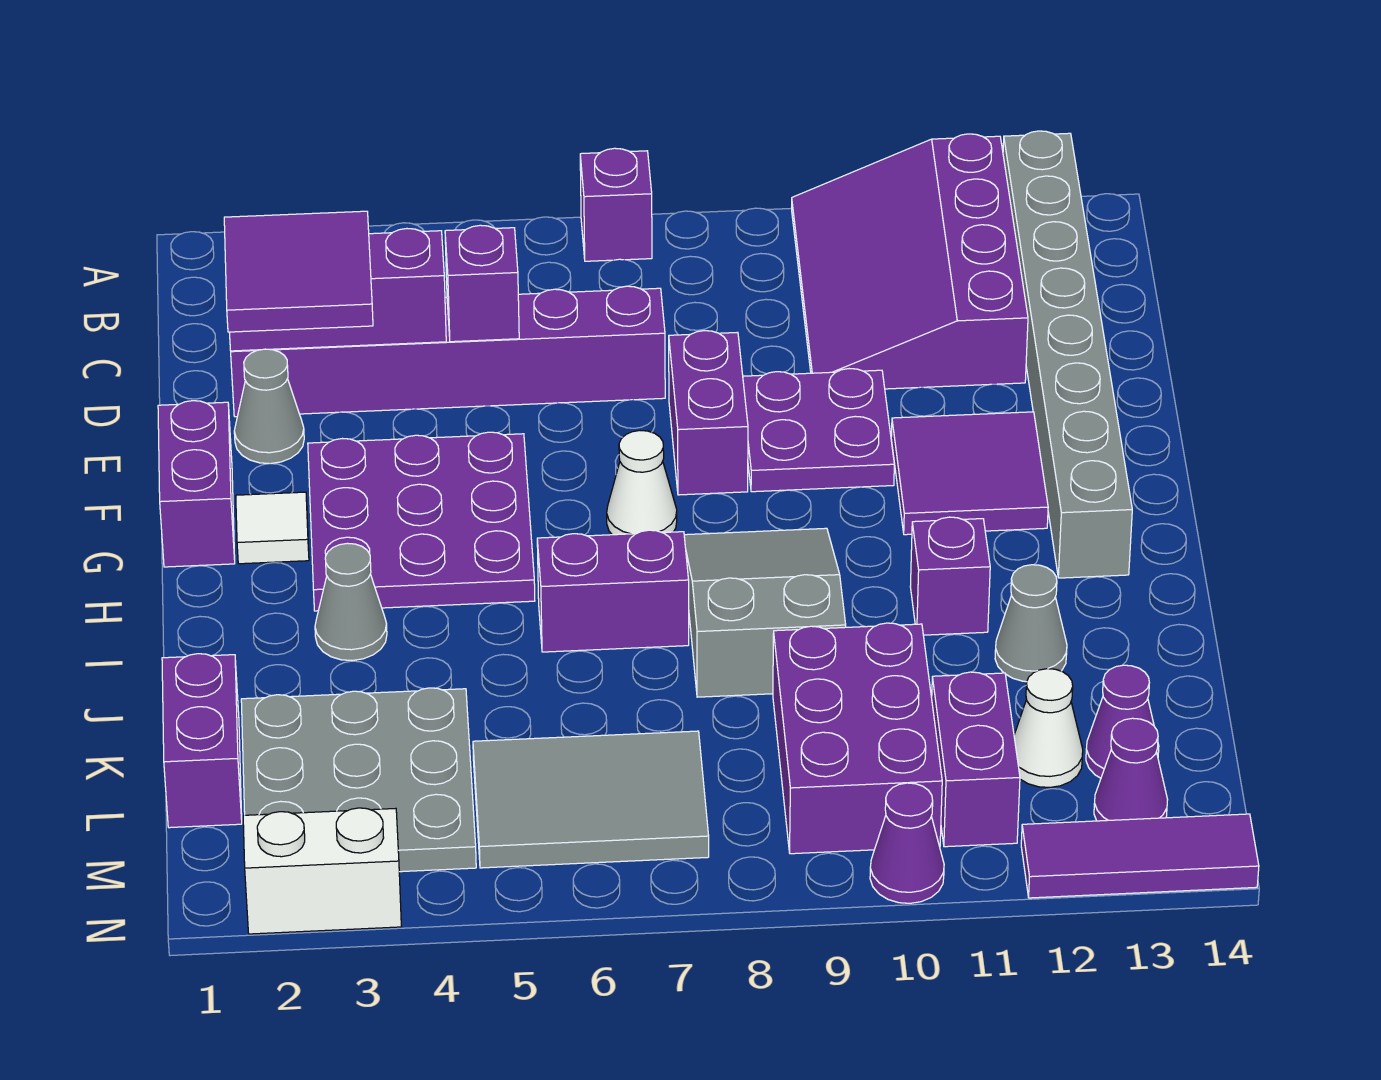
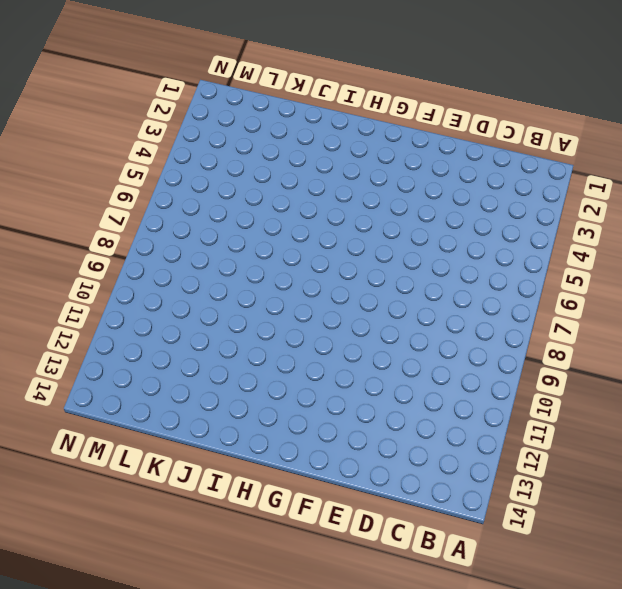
none -> purple brick A7 level 1
none -> purple slope A10:D12 level 1 top 12
none -> grey brick A13:H13 level 1
none -> purple brick D2:D7 level 1

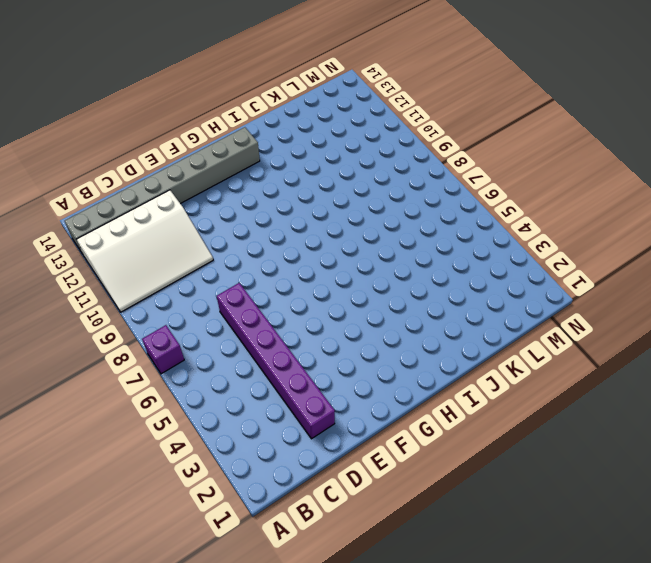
white slope A10:D12 level 1 top 12 -> purple slope A10:D12 level 1 top 12
none -> grey cone E2 level 1
none -> purple brick E8:F8 level 1
none -> purple plate E9:F10 level 1
none -> purple brick F1:G1 level 1

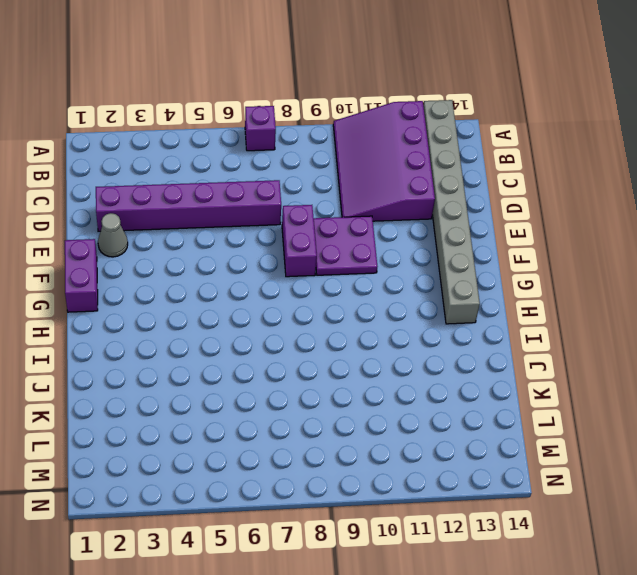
none -> purple plate F3:H5 level 1
none -> purple tile F11:G12 level 1
none -> white tile G2 level 1
none -> white cone G7 level 1

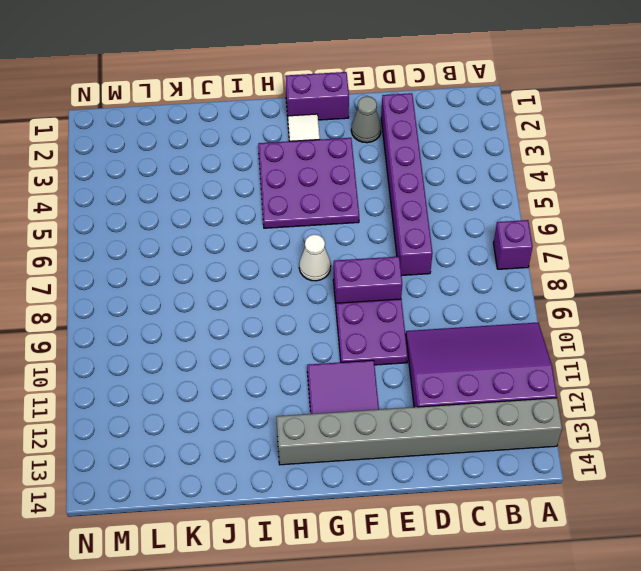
none -> grey slope H8:J9 level 1 top J
none -> grey cone I3 level 1
none -> purple brick I6:I7 level 1
none -> purple brick I11 level 1

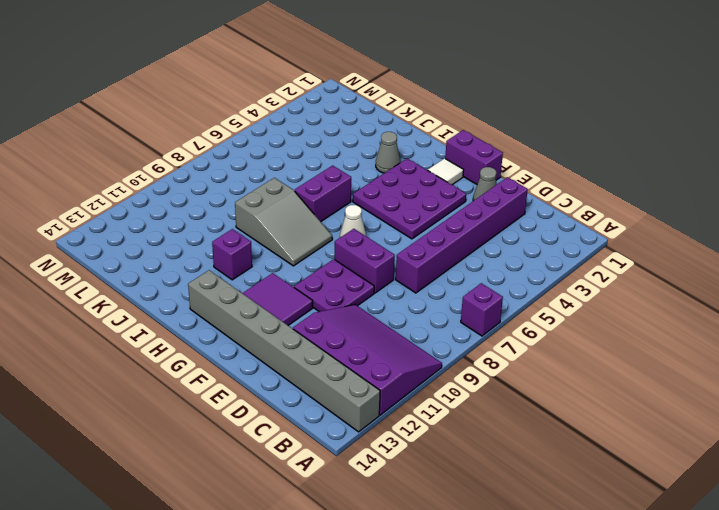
none -> grey cone J12 level 1
none -> purple brick K1:L1 level 1
none -> grey plate K2:M4 level 1
none -> purple brick K9:M10 level 1

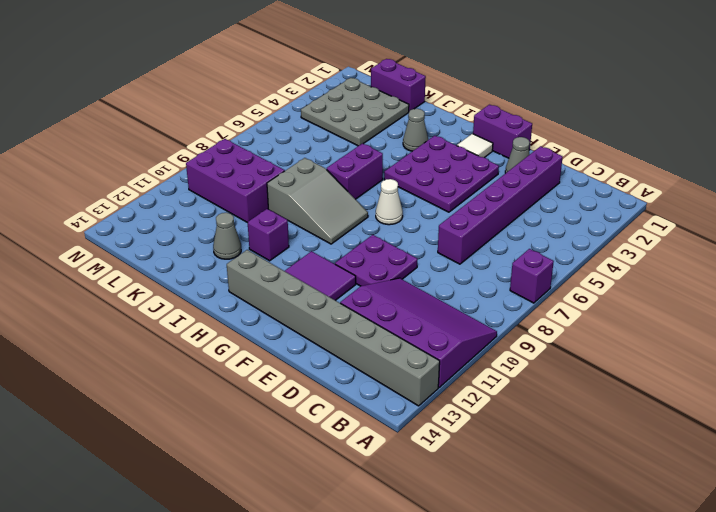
none -> purple brick E8:F8 level 1
none -> grey tile L5:M7 level 1
none -> purple brick L11:M11 level 1
none -> white cone L12 level 1

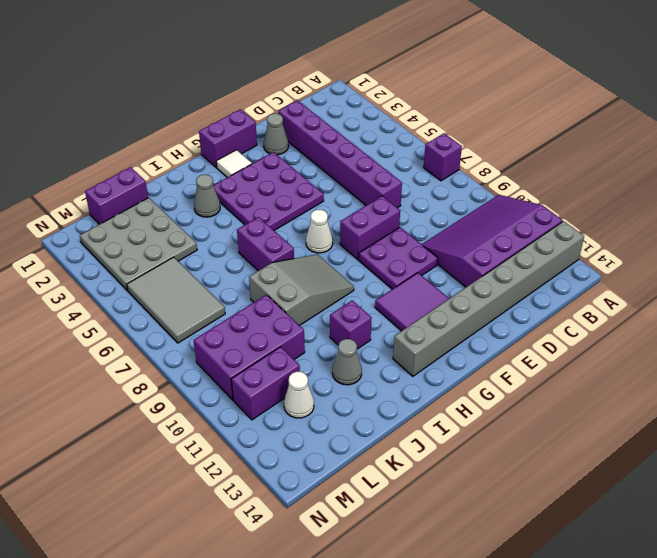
none -> purple cone L13 level 1
none -> purple cone M13 level 1
none -> white brick N2:N3 level 1
none -> purple cone N10 level 1

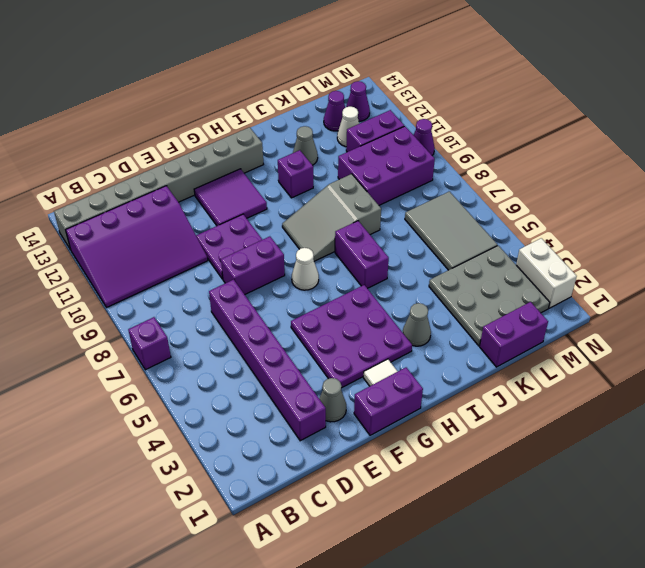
none -> purple tile N12:N14 level 1
none -> purple brick D2:D4 level 2
none -> purple brick D5 level 2
none -> purple tile D2:E3 level 3

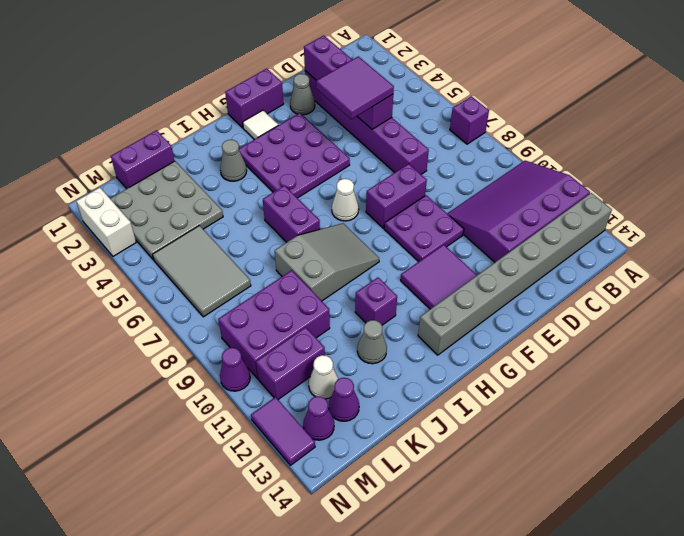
purple tile D4:E5 level 3 -> purple tile D2:E3 level 3
purple tile N12:N13 level 1 -> purple tile N12:N14 level 1

